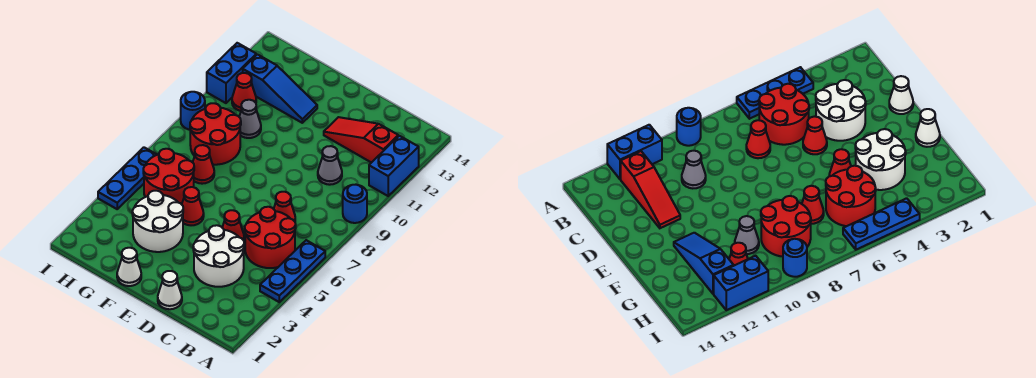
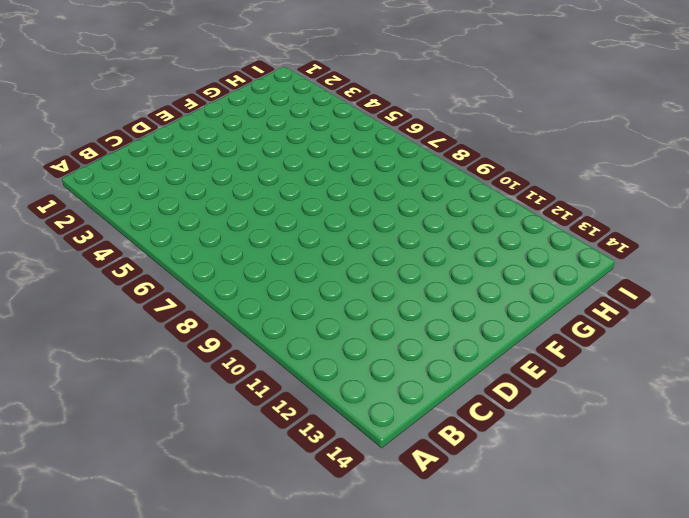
none -> blue plate A4:A6 level 1
none -> blue round brick A9 level 1
none -> blue brick A11:A12 level 1

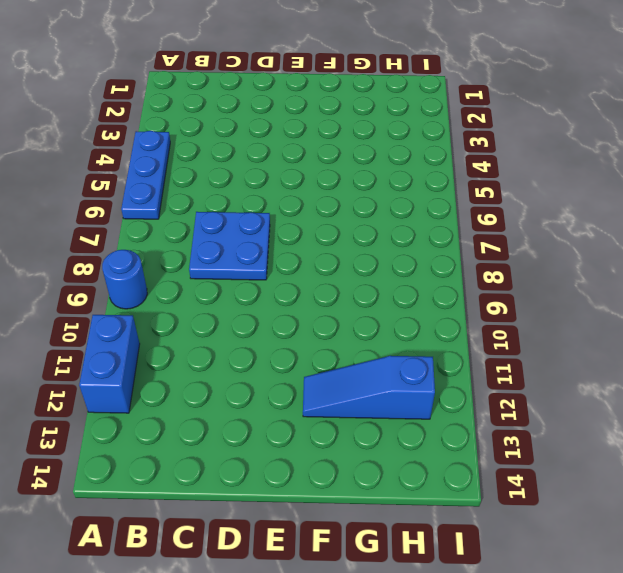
blue plate C7:D8 level 1 -> red cone C7 level 1
none -> red round brick B5:C6 level 1
none -> red slope B12:D12 level 1 top B
none -> white round brick C3:D4 level 1

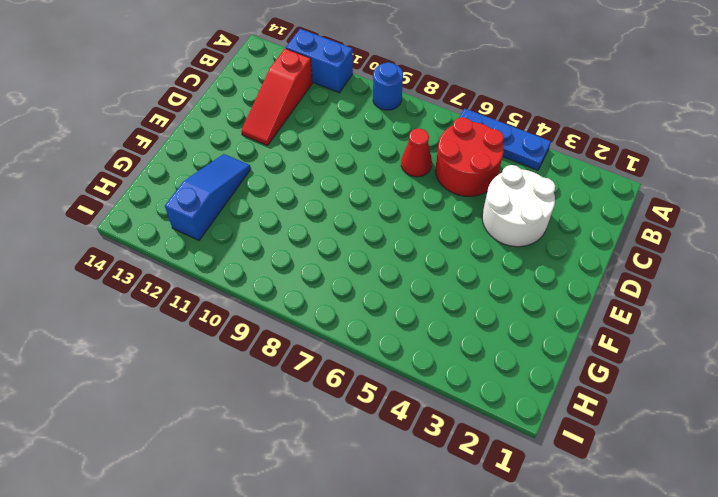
none -> grey cone C10 level 1
none -> white cone D1 level 1
none -> red cone D5 level 1

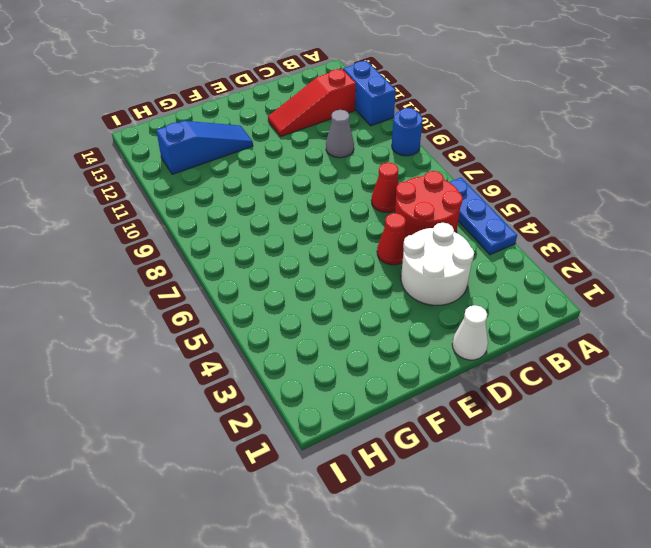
none -> white cone F1 level 1
none -> white round brick F3:G4 level 1
none -> red cone F5 level 1

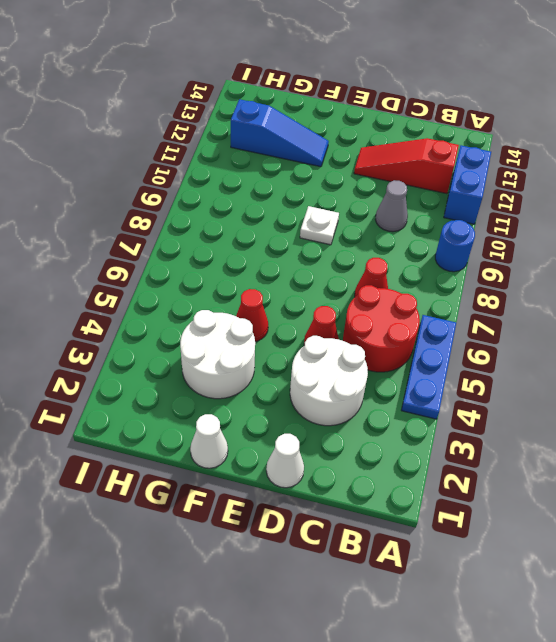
white plate E9 level 1 -> none
none -> red round brick G5:H6 level 1
none -> red cone G7 level 1
none -> red round brick G8:H9 level 1

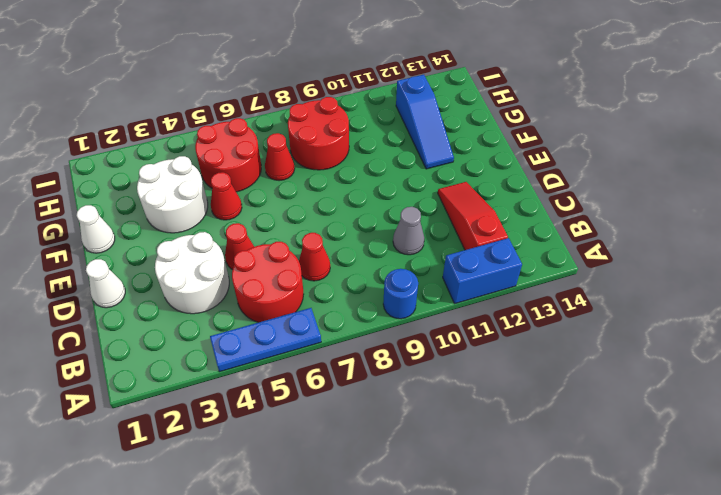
none -> grey cone G10 level 1
none -> red cone H11 level 1
none -> blue plate I4:I6 level 1

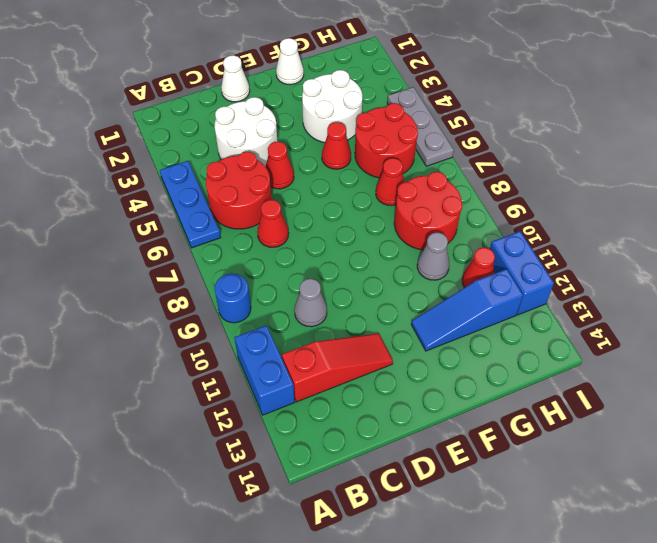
grey plate I4:I6 level 1 -> blue plate I4:I6 level 1
none -> blue round brick I9 level 1

